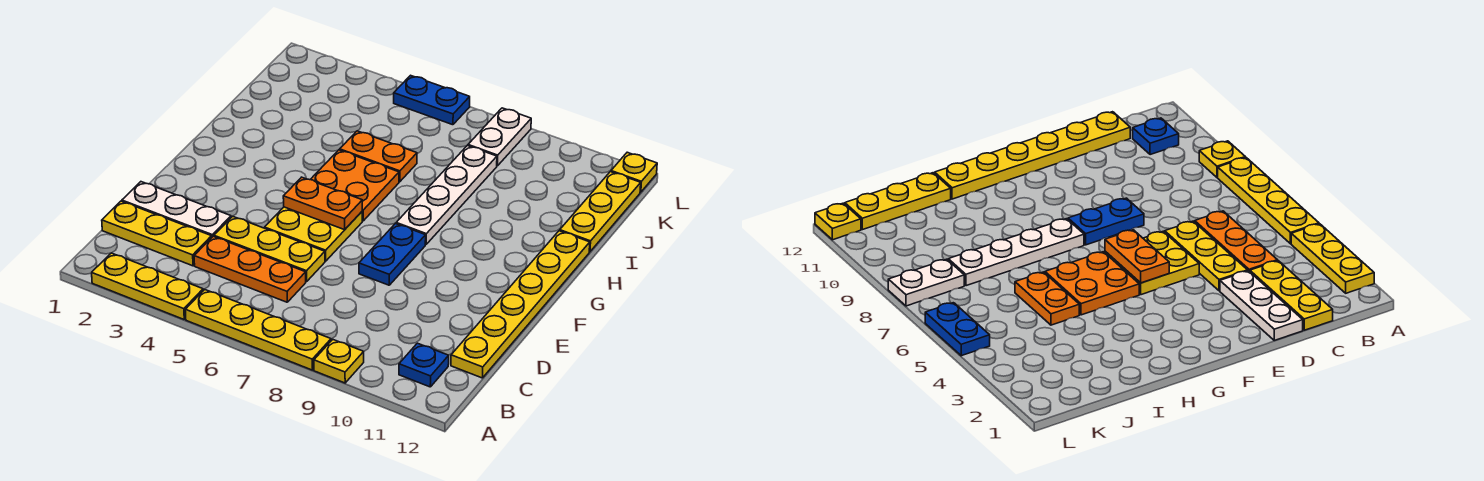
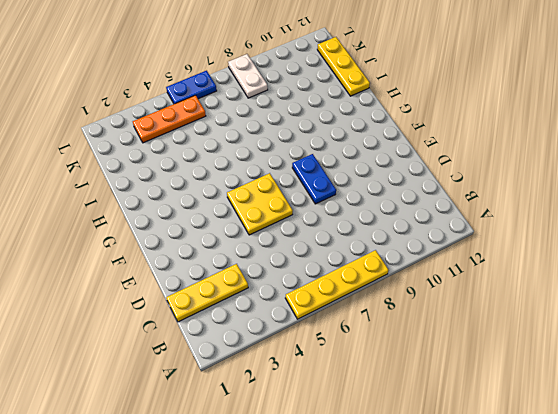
orange plate K3:K5 level 1 -> orange plate C4:C6 level 1
none -> yellow plate A2:A4 level 1
none -> yellow plate A9 level 1
none -> blue plate B11 level 1

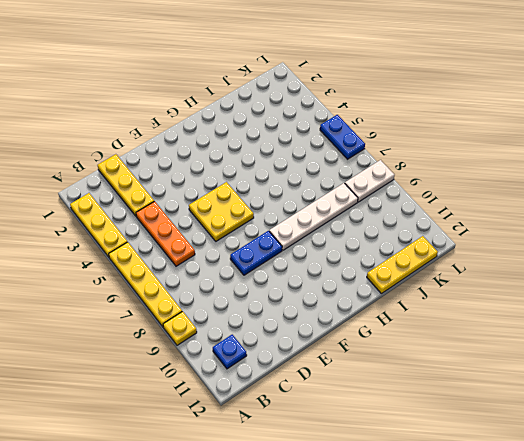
none -> yellow plate C12:H12 level 1
none -> white plate D1:D3 level 1
none -> yellow plate D4:D6 level 1

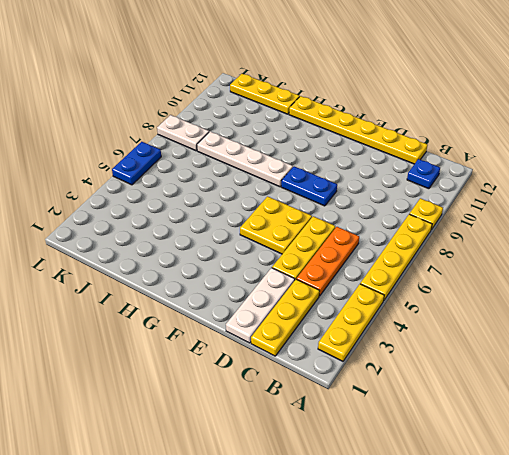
none -> orange plate G5:H6 level 1
none -> orange plate I5:I6 level 1
none -> yellow plate L12 level 1

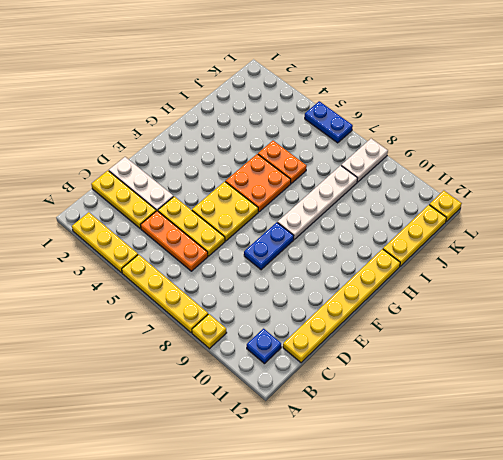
none -> orange plate F5:F6 level 2

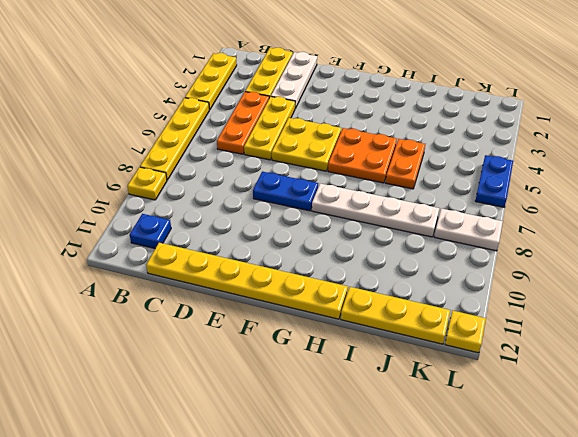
none -> orange plate F5:F6 level 2

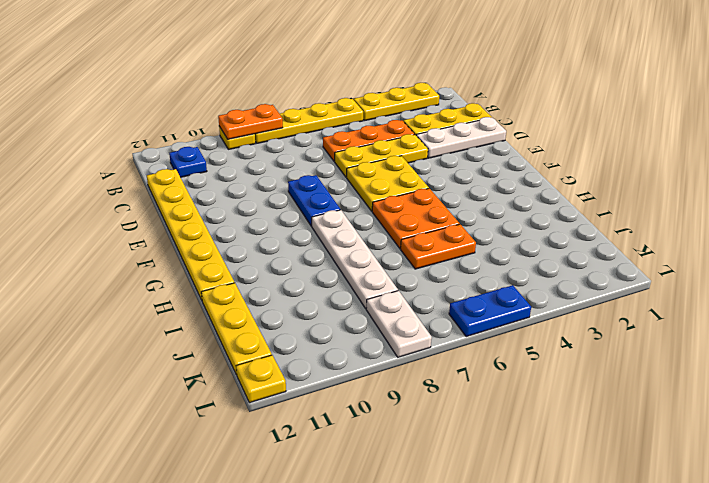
orange plate A8:A9 level 2 -> orange plate F5:F6 level 2

